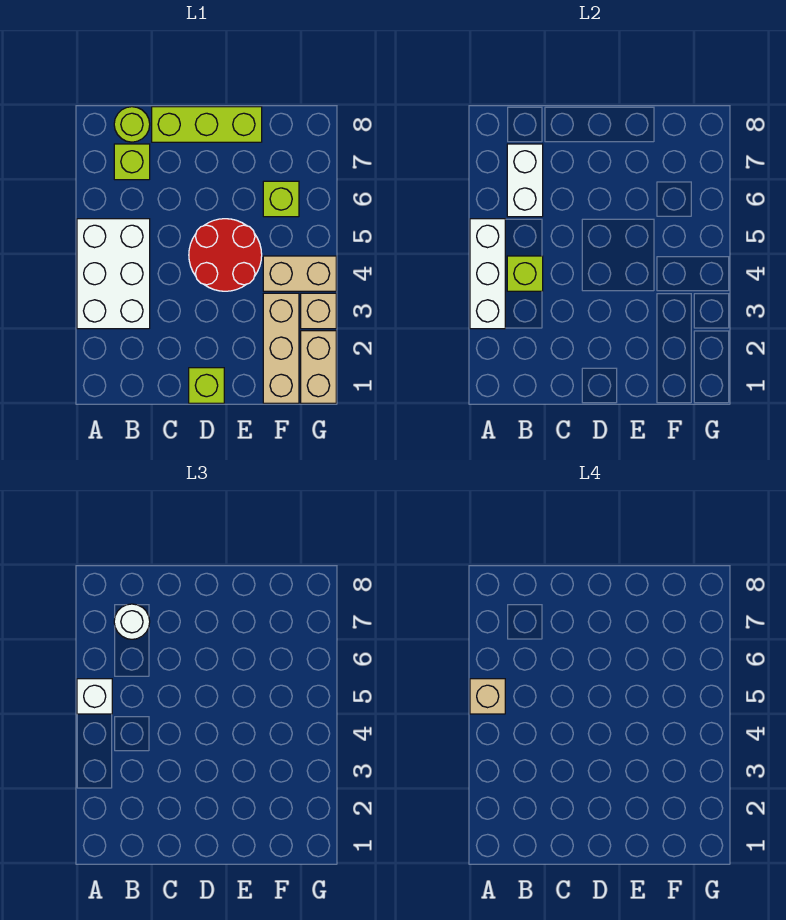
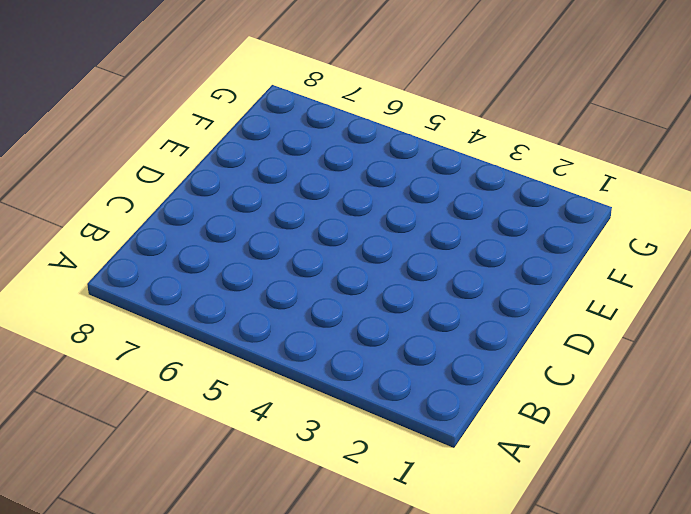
none -> white brick A3:B5 level 1
none -> lime brick B7 level 1
none -> lime round brick B8 level 1

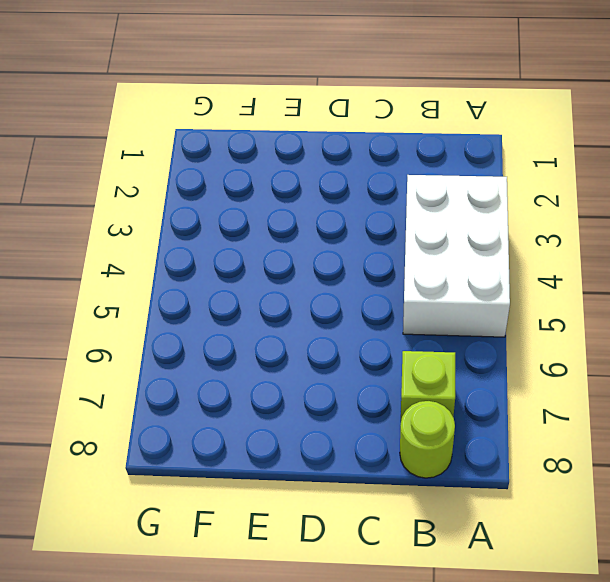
none -> lime brick C8:E8 level 1
none -> lime brick D1 level 1
none -> red round brick D4:E5 level 1

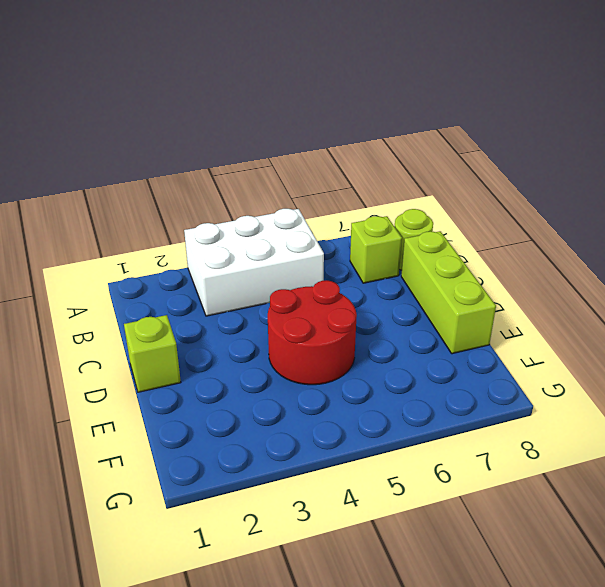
none -> tan brick F1:F3 level 1
none -> tan brick F4:G4 level 1
none -> lime brick F6 level 1

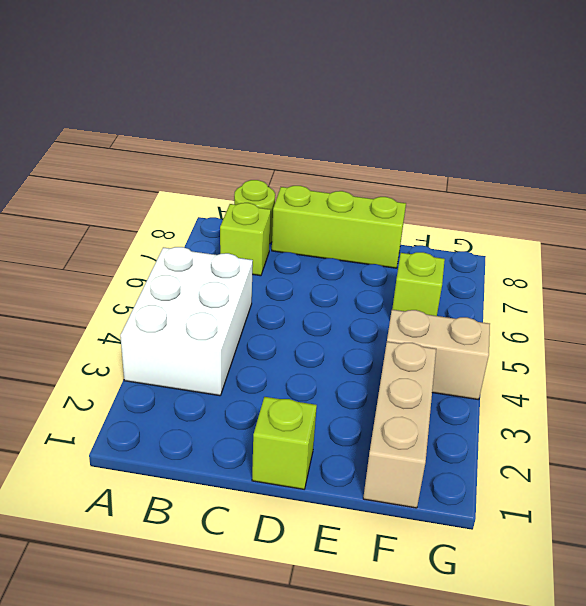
none -> red round brick D4:E5 level 1
none -> tan brick G1:G2 level 1
none -> tan brick G3 level 1

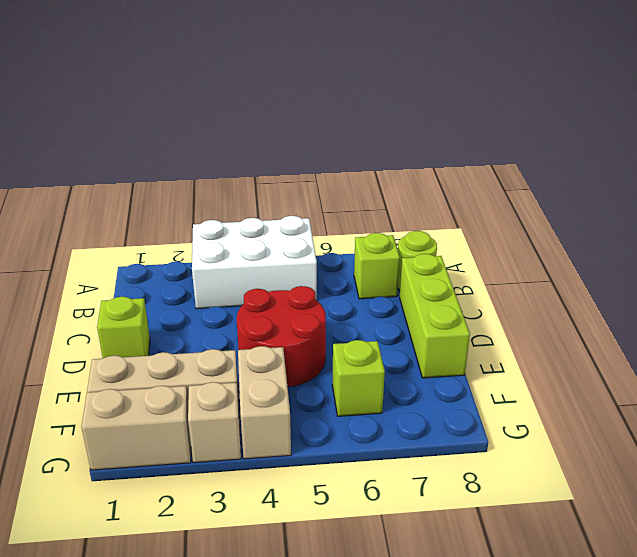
none -> white brick A3:A5 level 2
none -> lime brick B4 level 2
none -> white brick B6:B7 level 2

